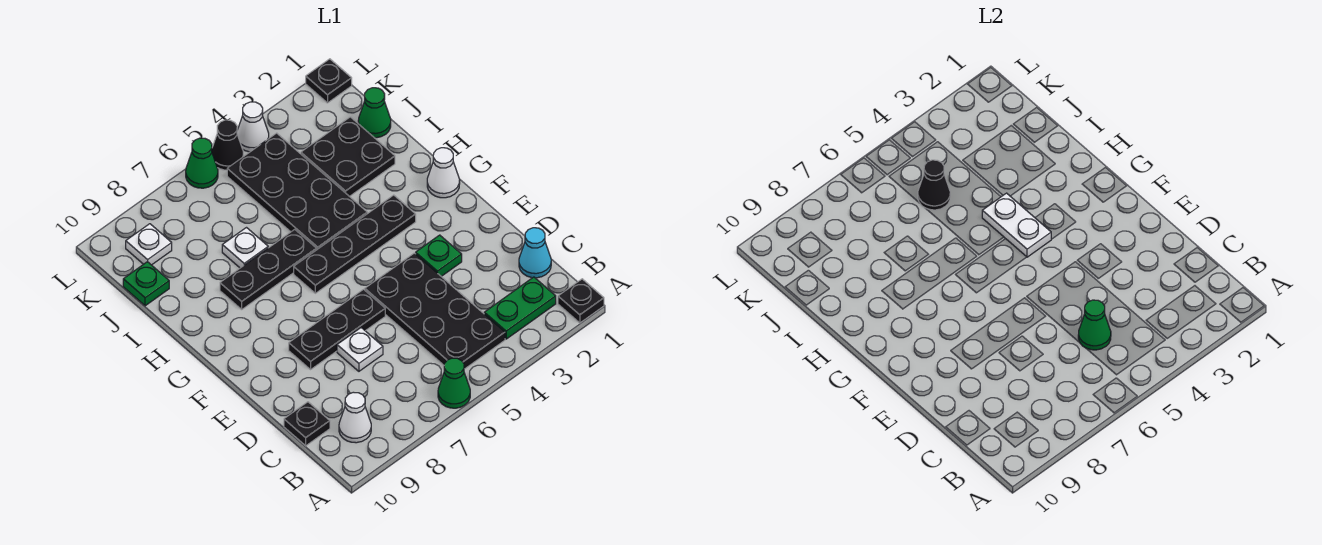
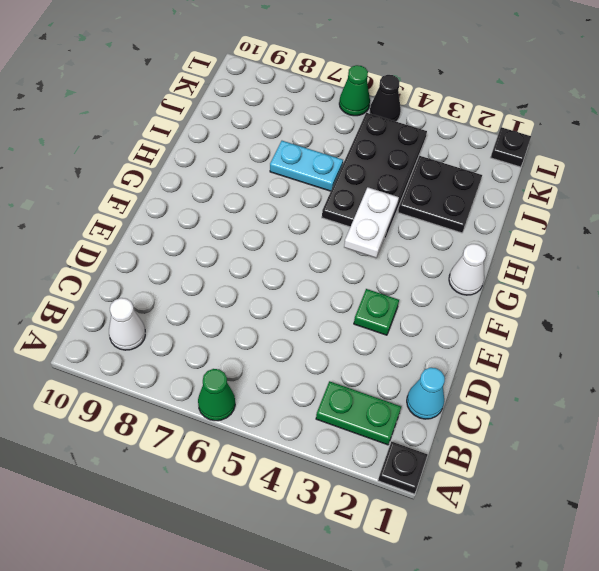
cyan plate I6:I7 level 1 -> white plate I7 level 1
none -> black plate B4:E5 level 1
none -> black plate C10 level 1
none -> white plate D7 level 1

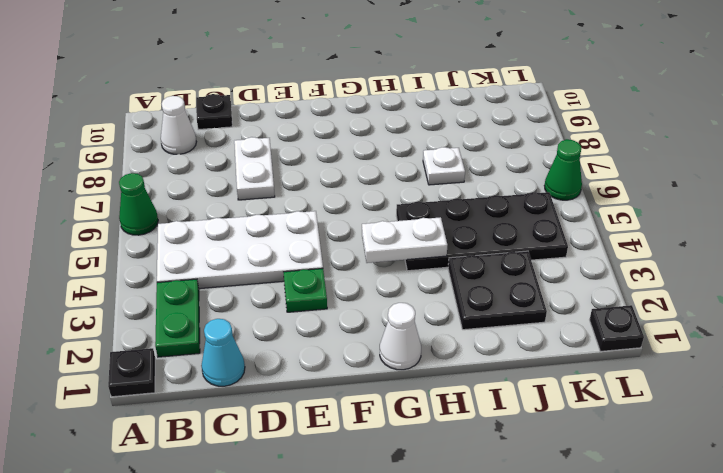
white plate B4:E5 level 1 -> black plate B4:E5 level 1
white plate D7:D8 level 1 -> white plate D7 level 1
none -> black plate E6:E8 level 1
none -> black plate G3:G6 level 1
none -> black plate H6:H8 level 1

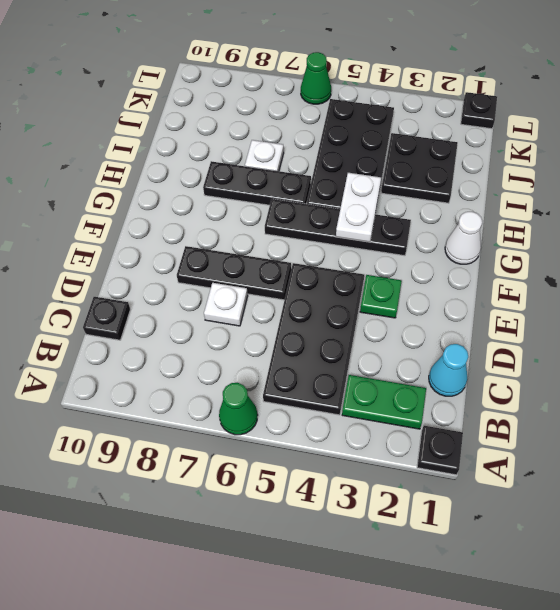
none -> white cone B9 level 1
none -> green cone J1 level 1
none -> green plate J10 level 1

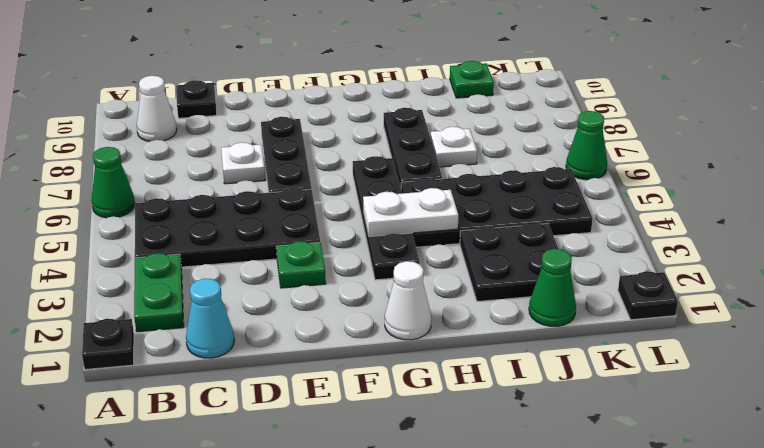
none -> white plate K9 level 1
none -> white cone L4 level 1
none -> black cone L5 level 1

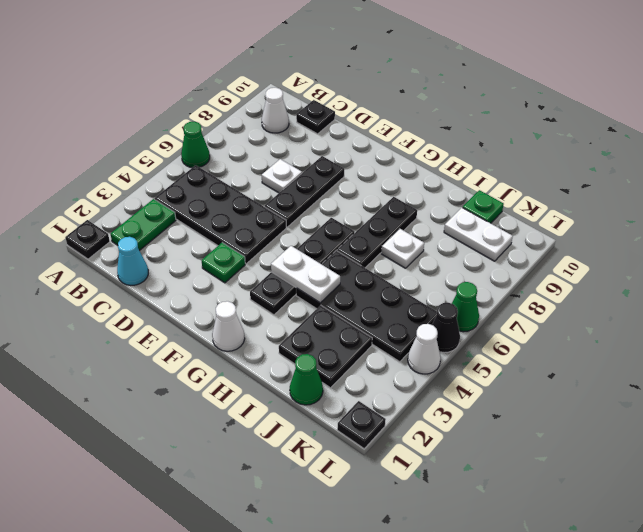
white plate J9:K9 level 1 -> white plate K9 level 1
none -> green cone C5 level 2
none -> black cone J5 level 2

